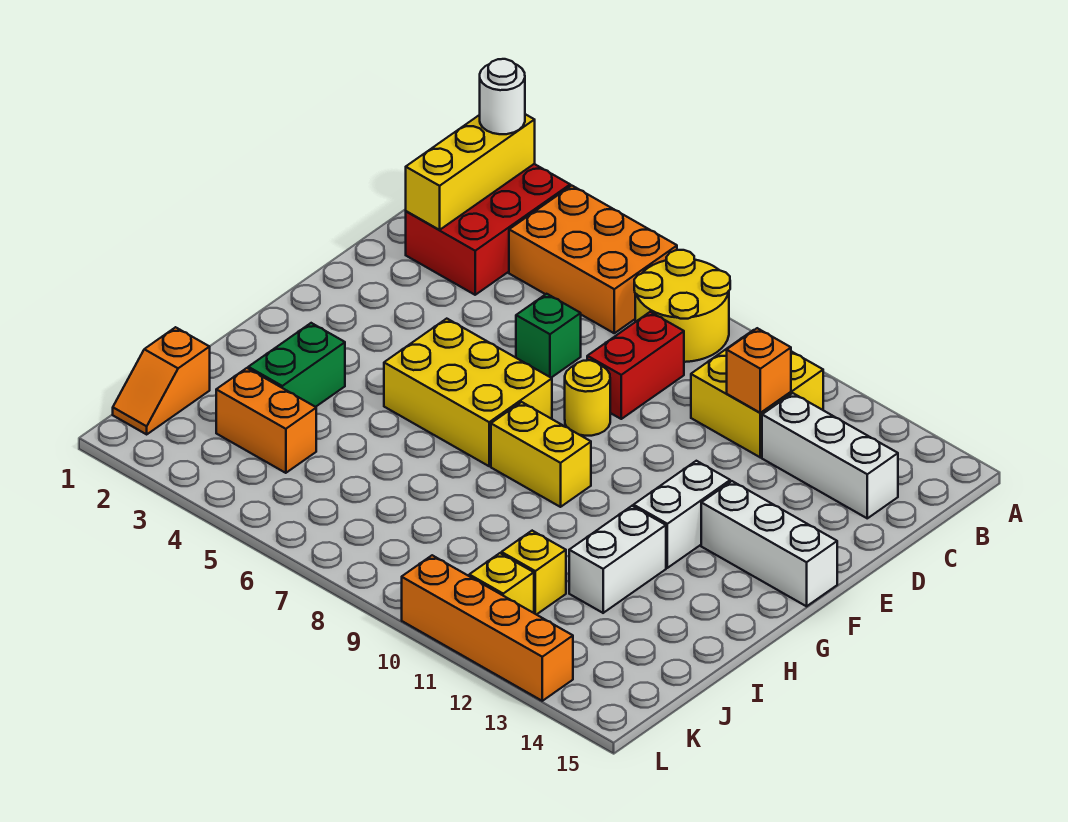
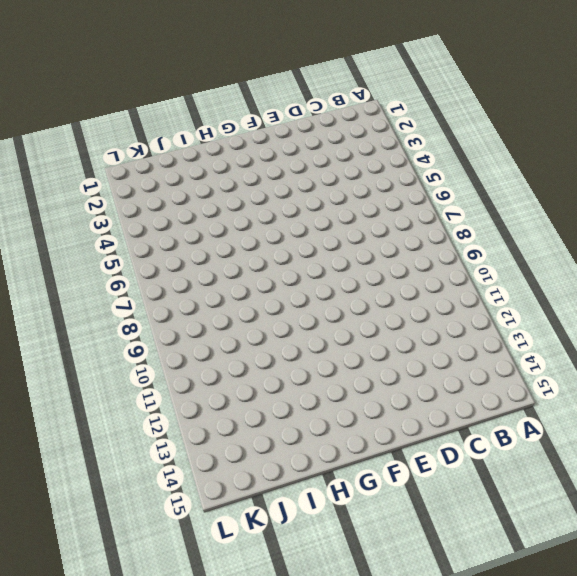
none -> red brick A2:C3 level 1
none -> orange brick A4:B6 level 1
none -> yellow round brick A7:B8 level 1

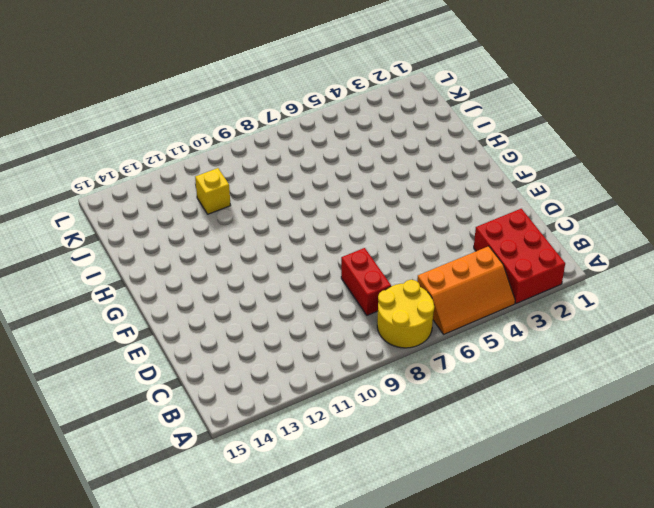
orange slope A4:B6 level 1 top B -> orange brick A4:B6 level 1
none -> yellow brick B10:C11 level 1
none -> white brick C12:C14 level 1
none -> green brick D6 level 1

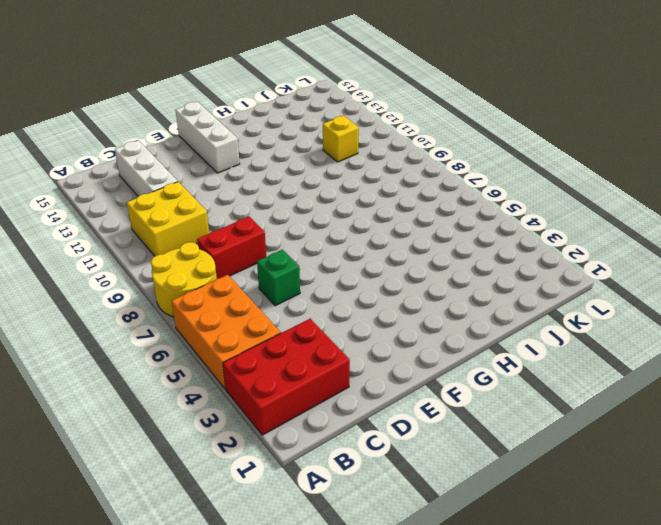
none -> yellow round brick E8 level 1
none -> yellow brick F5:G7 level 1
none -> white brick F12:G12 level 1

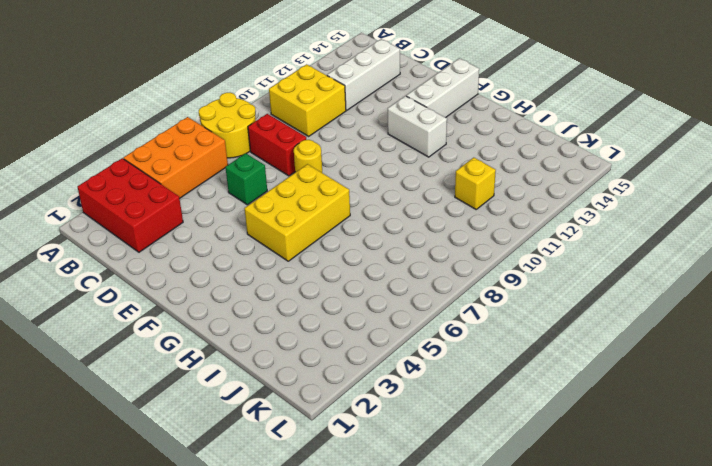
none -> yellow brick G8:G9 level 1
none -> green brick H3:I3 level 1
none -> white brick H12:I12 level 1

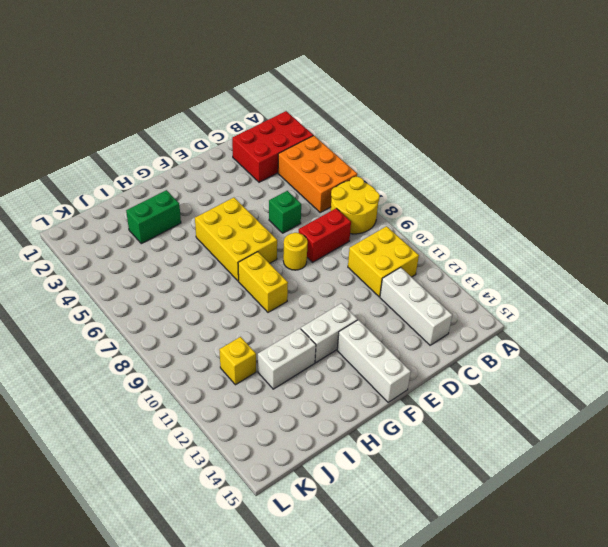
none -> orange slope J1:K1 level 1 top J
none -> orange brick J3:J4 level 1
none -> yellow brick K11 level 1

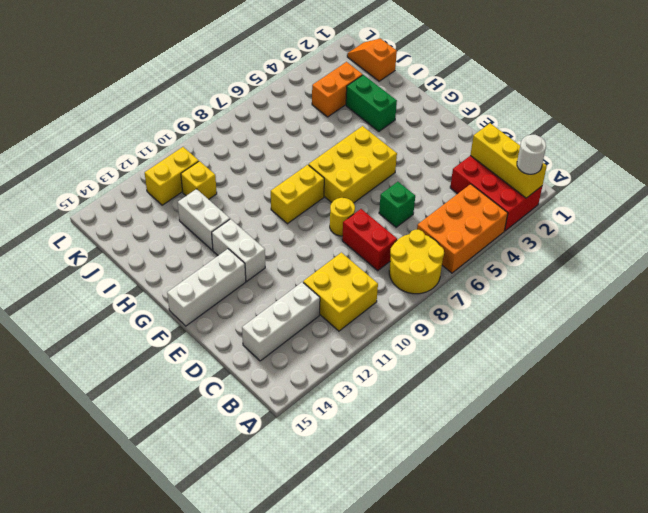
yellow brick K11:K12 level 1 -> yellow brick K11 level 1
none -> orange brick L10:L13 level 1
none -> orange brick C11 level 2

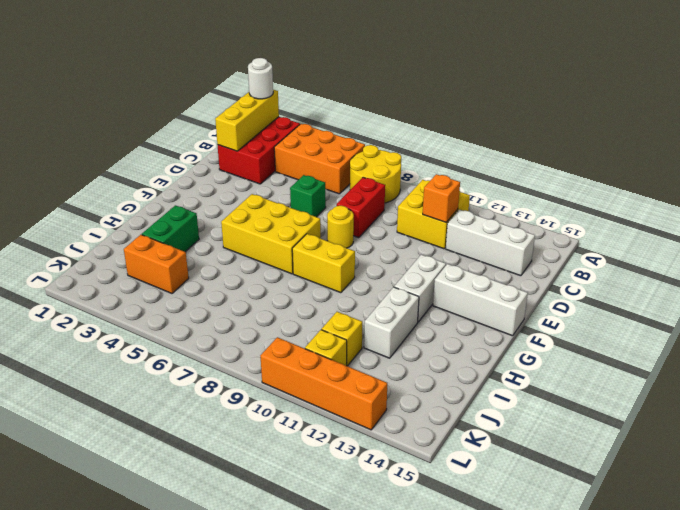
none -> orange slope J1:K1 level 1 top J

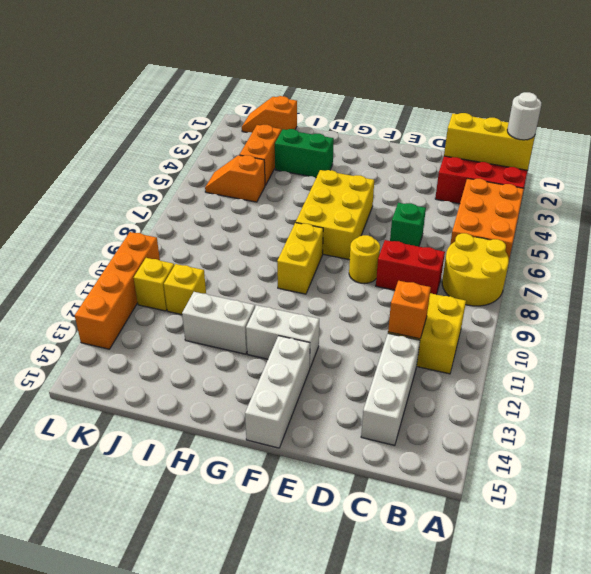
orange slope J5:K5 level 1 top J -> none

